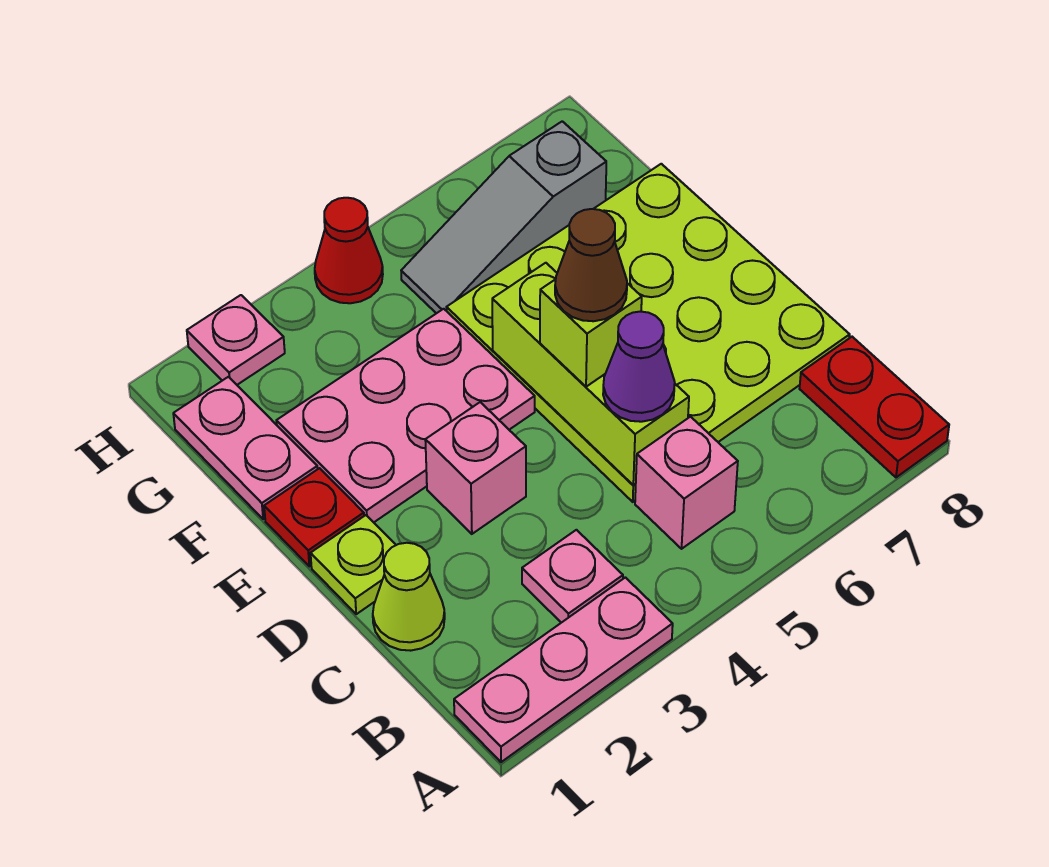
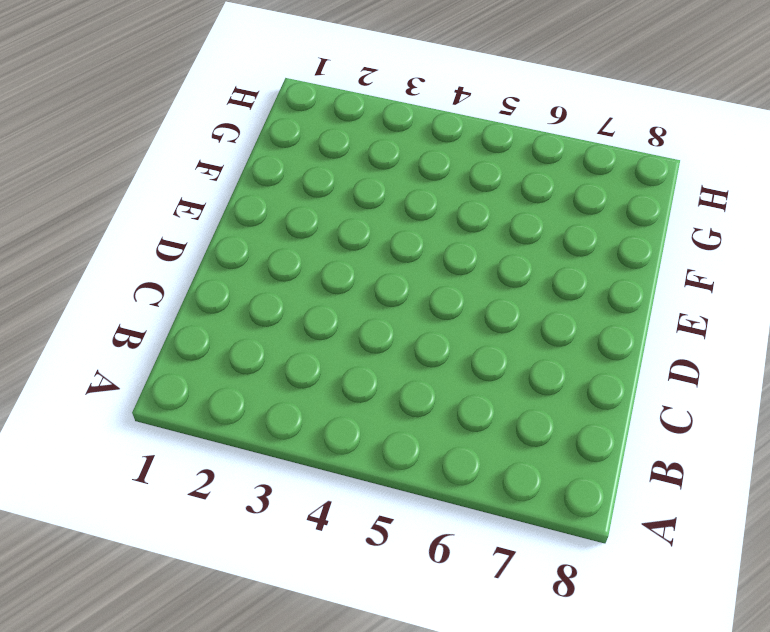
none -> pink plate A1:A3 level 1
none -> red plate A8:B8 level 1
none -> pink plate B3 level 1

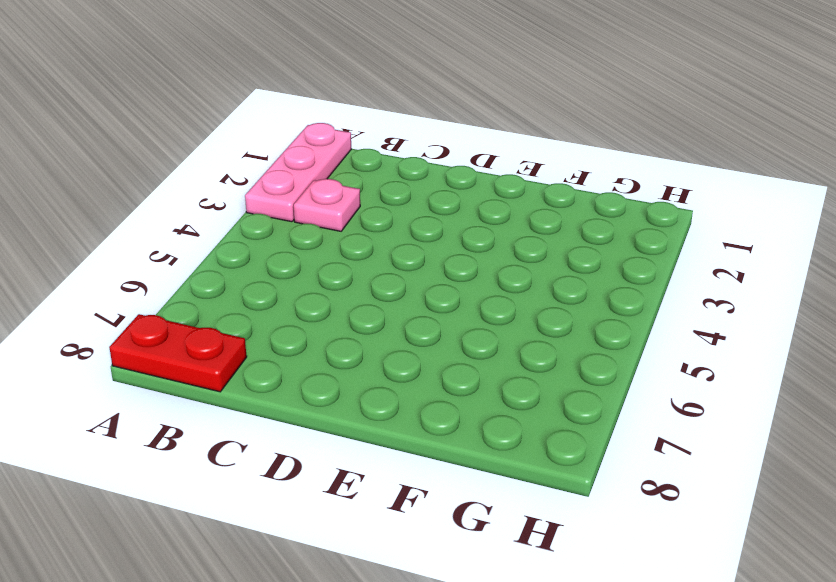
none -> pink brick B5 level 1
none -> lime cone C1 level 1
none -> lime plate C5:F8 level 1

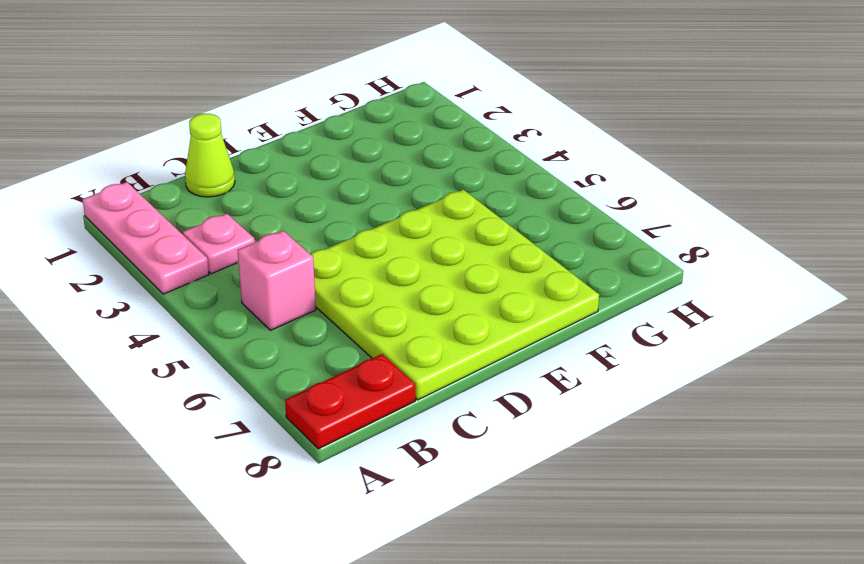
none -> lime plate D1 level 1
none -> pink brick D3 level 1
none -> red plate E1 level 1

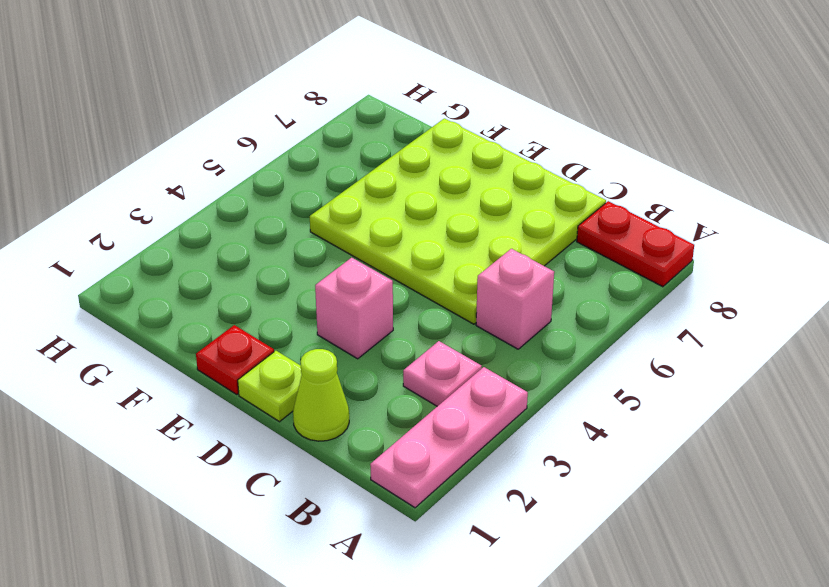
none -> pink plate E2:F4 level 1
none -> pink plate F1:G1 level 1
none -> grey slope G5:G7 level 1 top 7

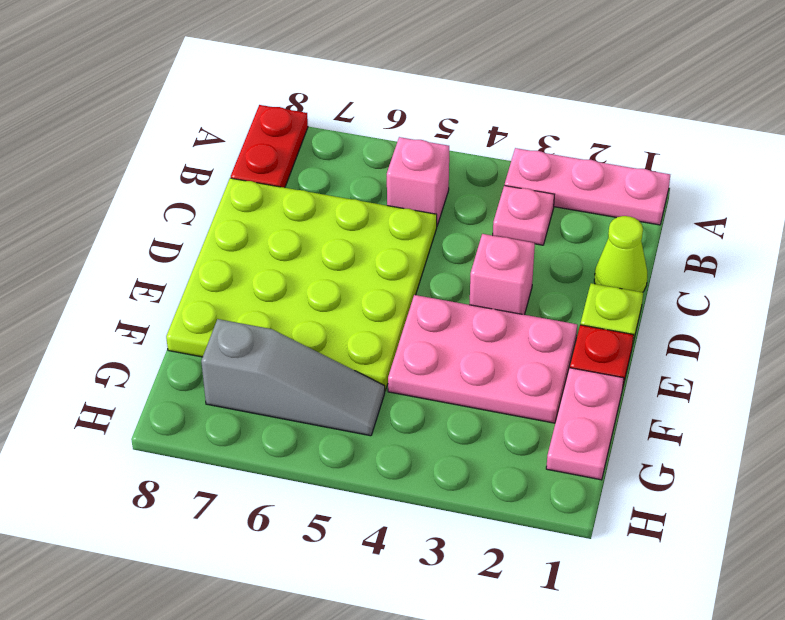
none -> pink plate H2 level 1
none -> red cone H4 level 1
none -> lime brick C5:E5 level 2

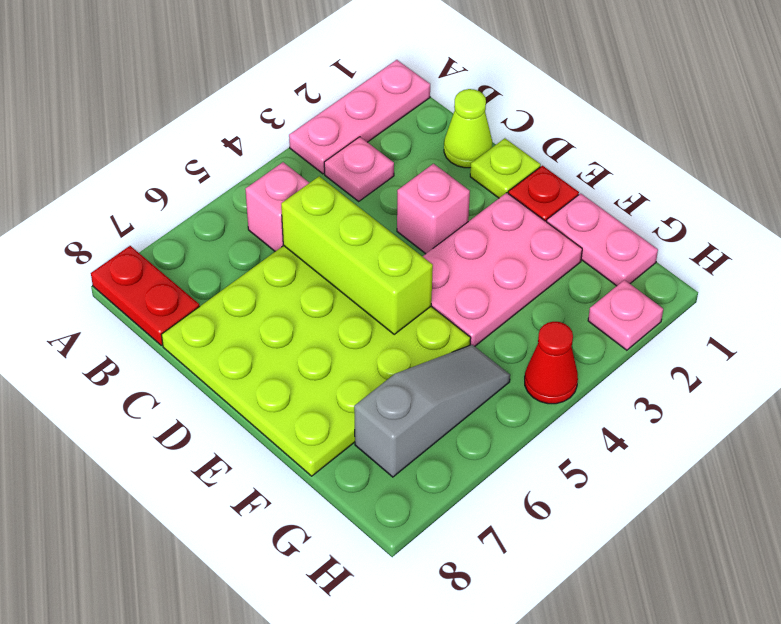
none -> purple cone C5 level 3
none -> lime brick D5 level 3
none -> brown cone D5 level 4

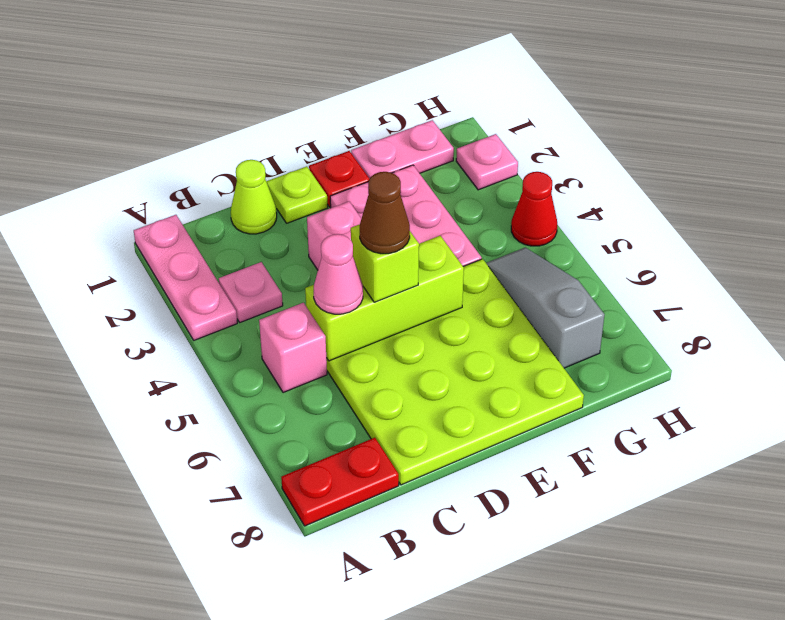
pink cone C5 level 3 -> purple cone C5 level 3

